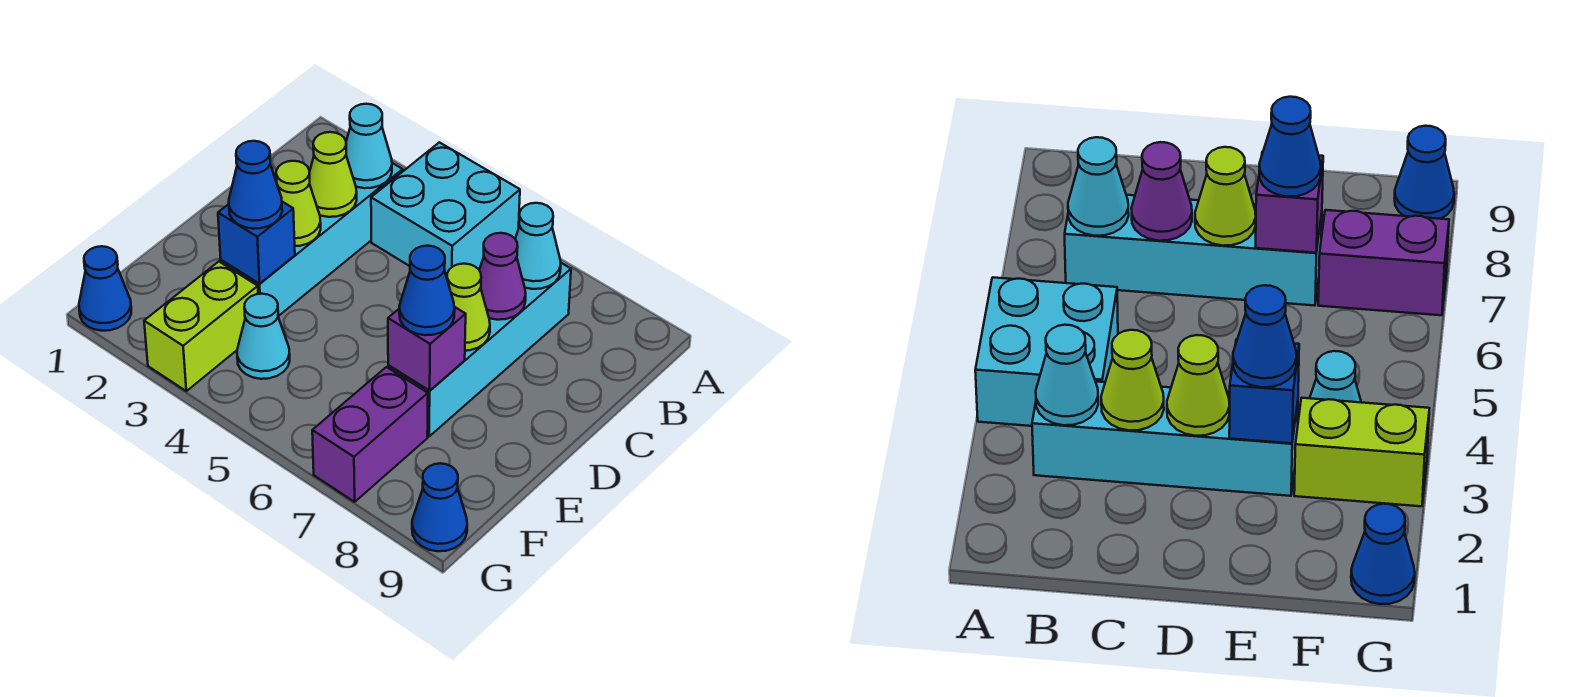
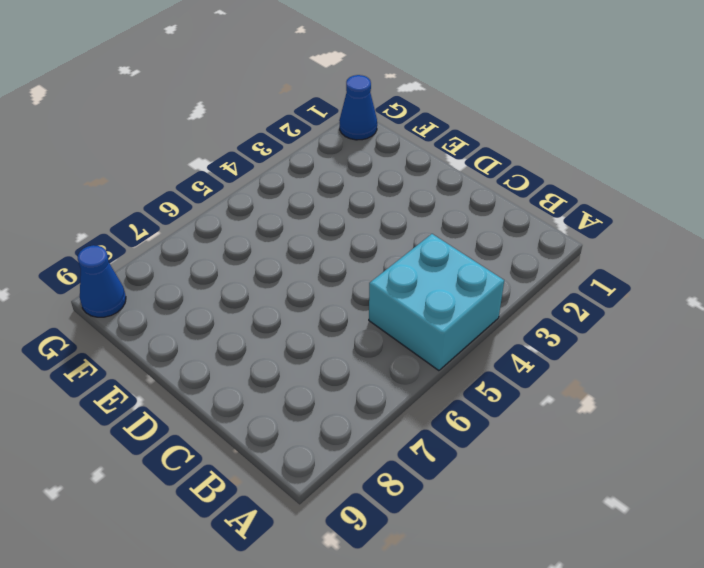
none -> cyan brick B3:E3 level 1
none -> cyan brick B7:E7 level 1
none -> lime brick F3:G3 level 1

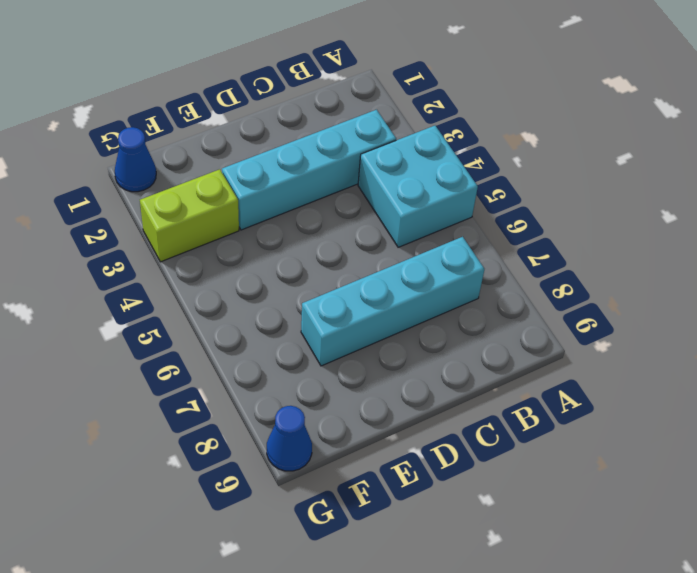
none -> cyan cone F4 level 1
none -> purple brick F7:G7 level 1
none -> cyan cone B3 level 2

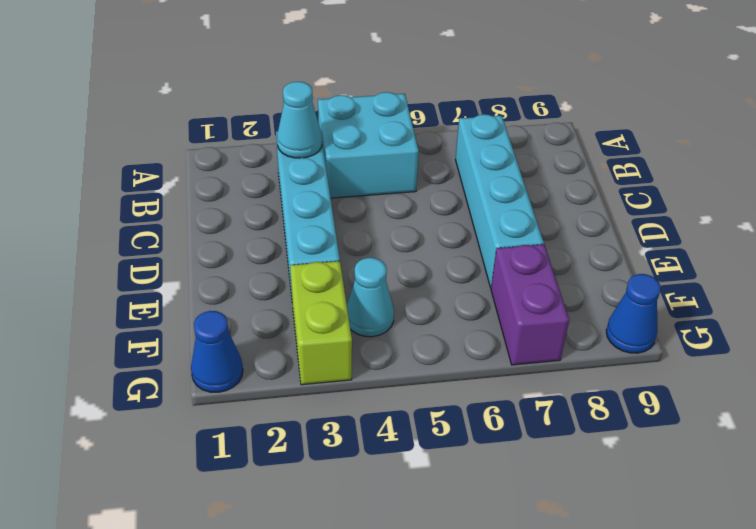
none -> cyan cone B7 level 2
none -> lime cone C3 level 2
none -> purple cone C7 level 2

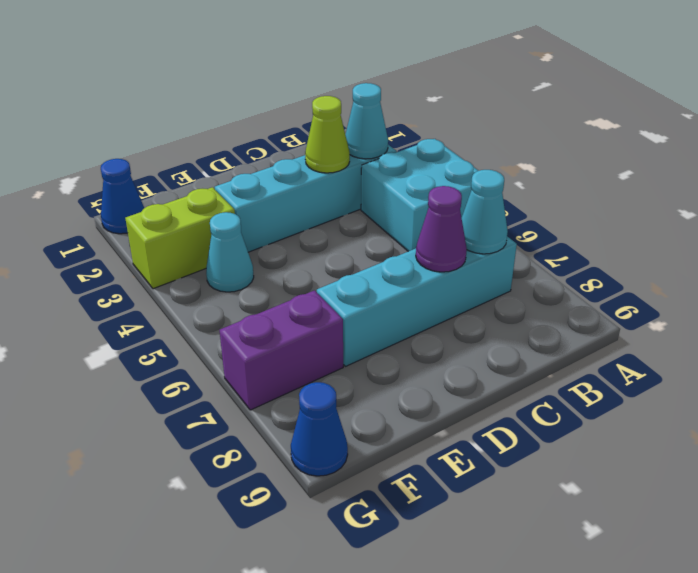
none -> lime cone D3 level 2
none -> lime cone D7 level 2
none -> blue brick E3 level 2

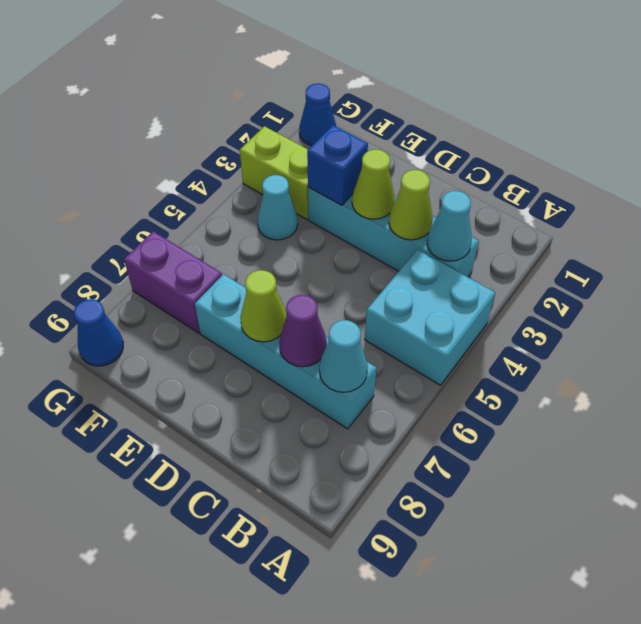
none -> purple brick E7 level 2
none -> blue cone E3 level 3
none -> blue cone E7 level 3

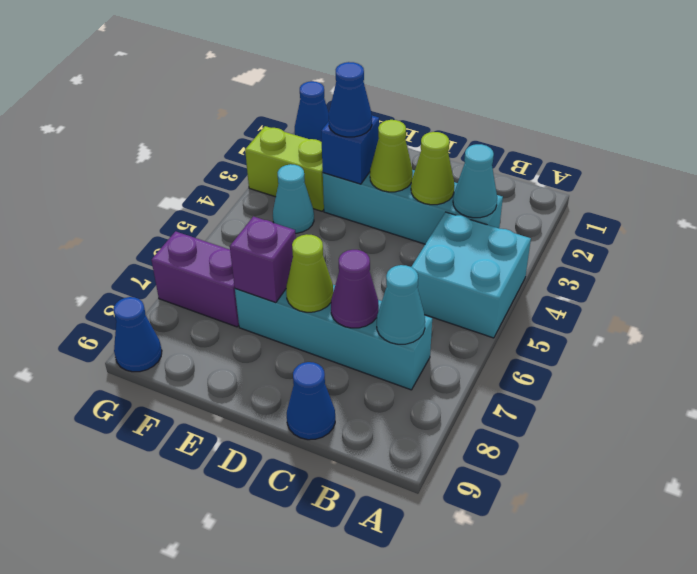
blue cone C9 level 1 -> blue cone E7 level 3

